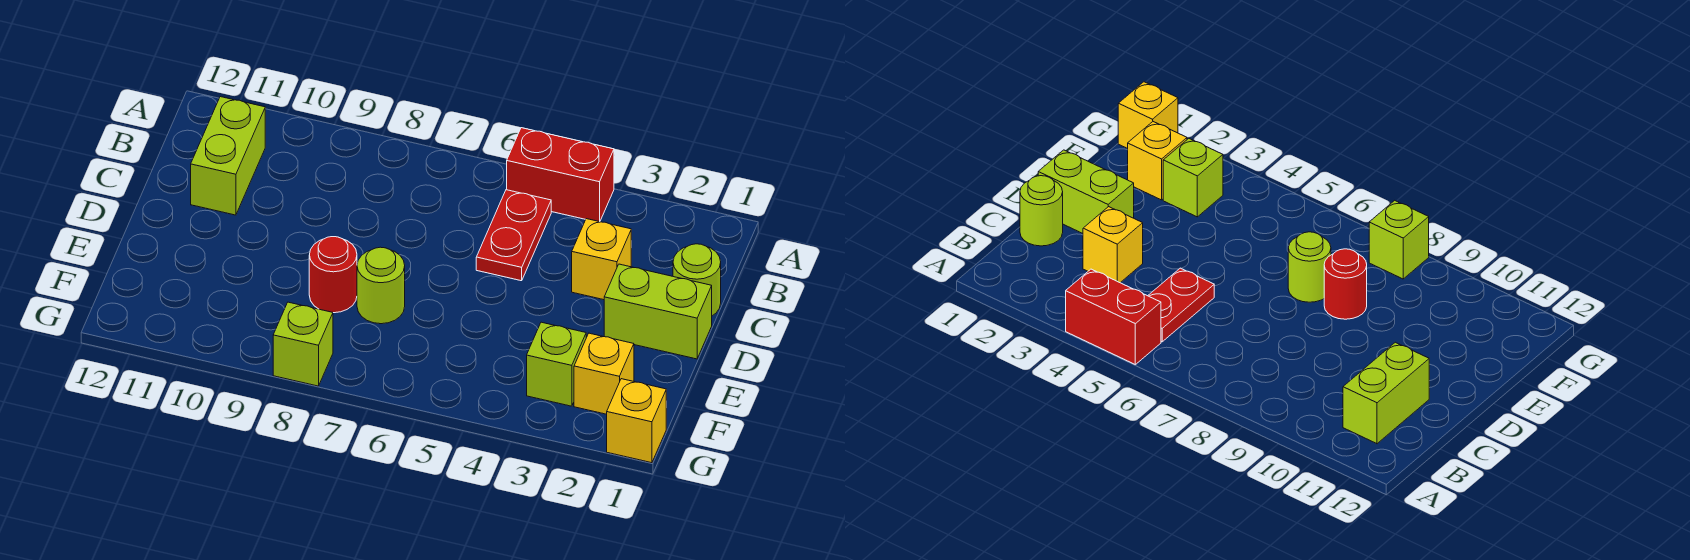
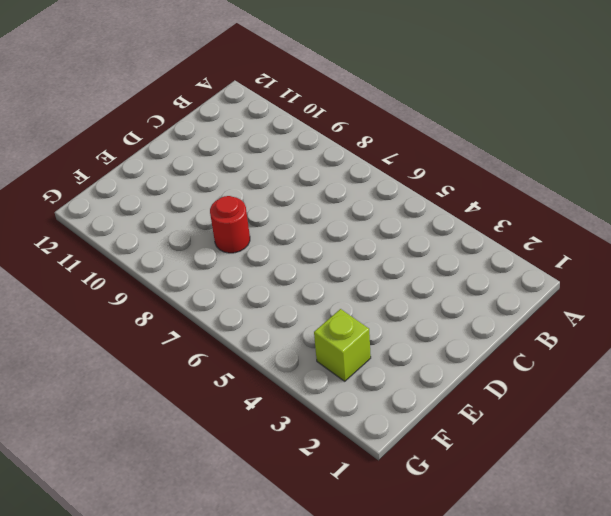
none -> red brick A4:A5 level 1
none -> red plate B5:C5 level 1
none -> lime brick B11:C11 level 1

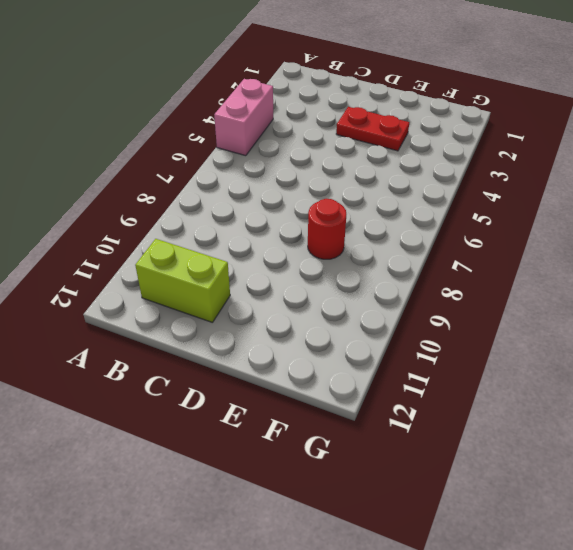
pink brick A4:A5 level 1 -> red brick A4:A5 level 1
red plate D3:E3 level 1 -> red plate B5:C5 level 1
none -> lime round brick C1 level 1
none -> yellow brick C3 level 1
none -> lime brick D1:D2 level 1

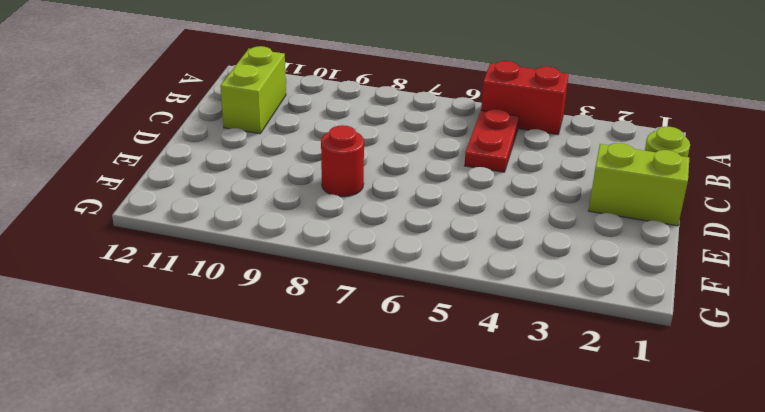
none -> yellow brick C3 level 1
none -> lime round brick E7 level 1
none -> yellow brick F2 level 1

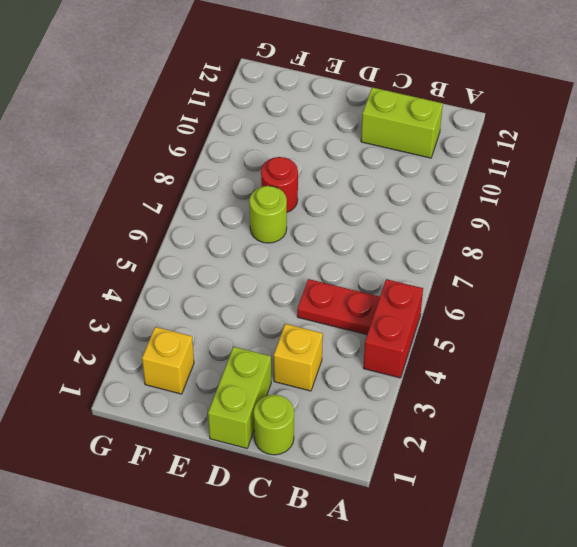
none -> lime brick F3 level 1
none -> yellow brick G1 level 1
none -> lime brick G8 level 1

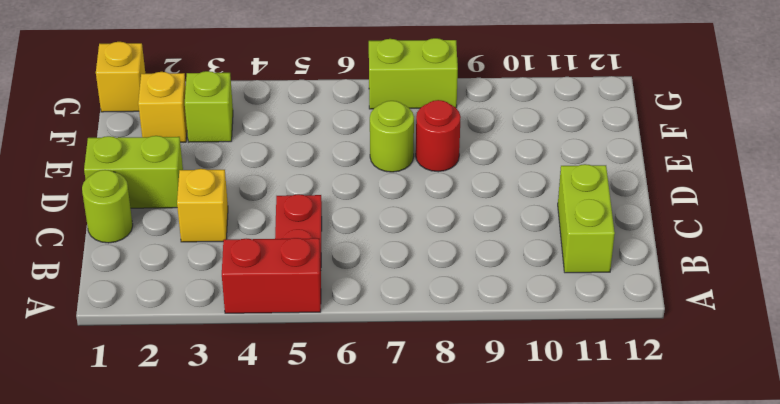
lime brick G7:G8 level 1 -> lime brick G8 level 1

